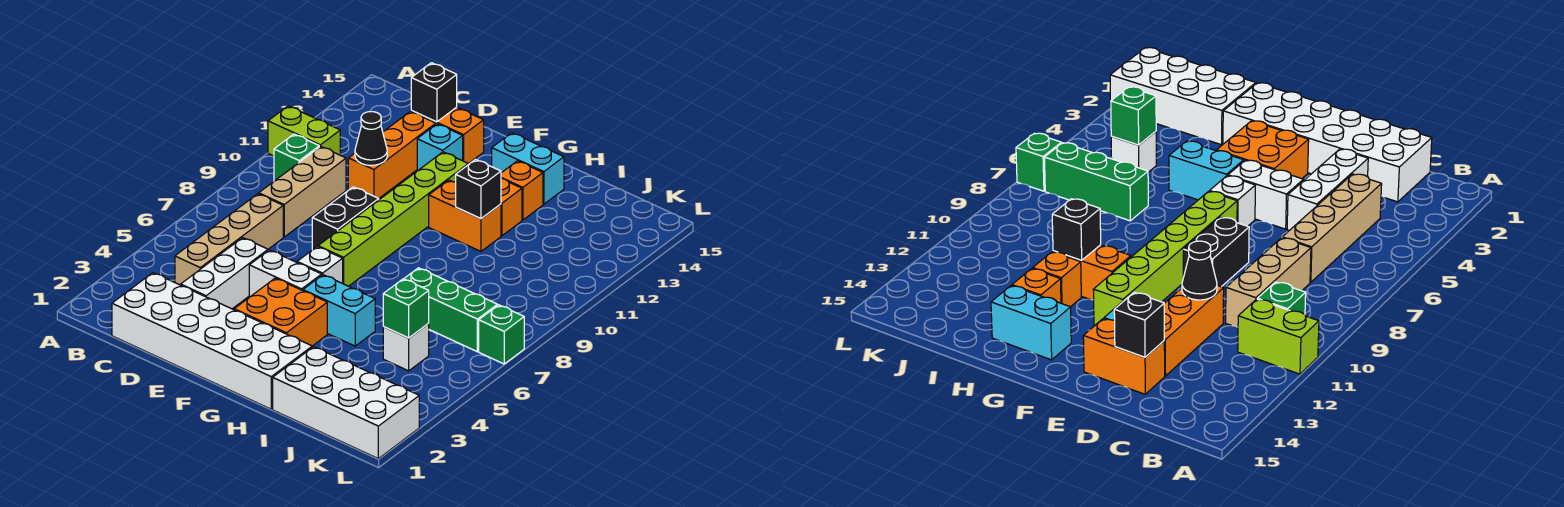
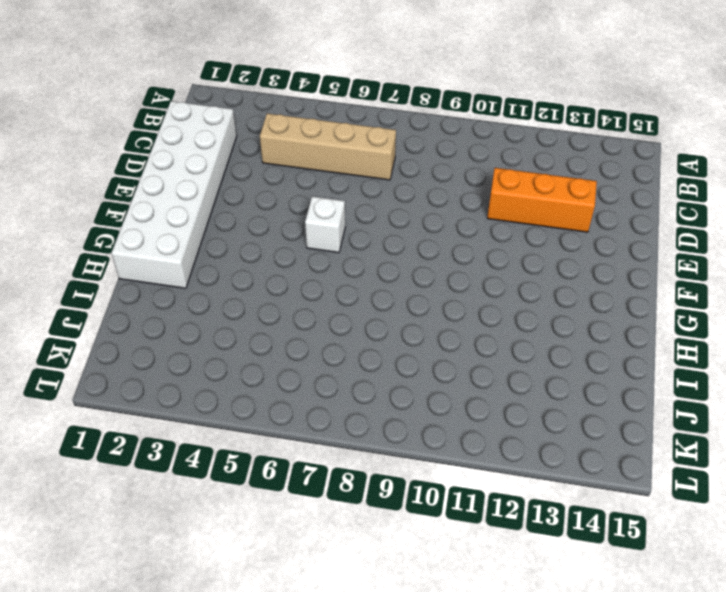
none -> lime brick A11:B11 level 1
none -> green brick B10 level 1
none -> tan brick C8:C10 level 1

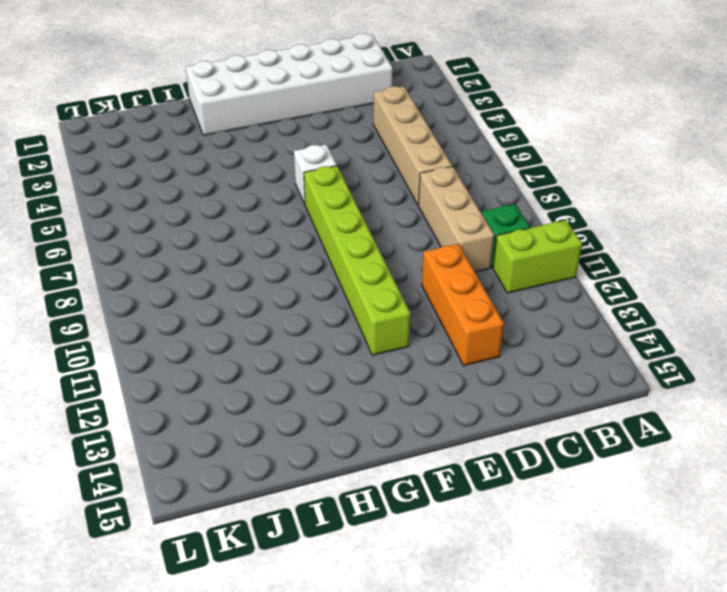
none -> white brick D3:D5 level 1
none -> orange brick D14:E14 level 1
none -> white brick E5:F5 level 1

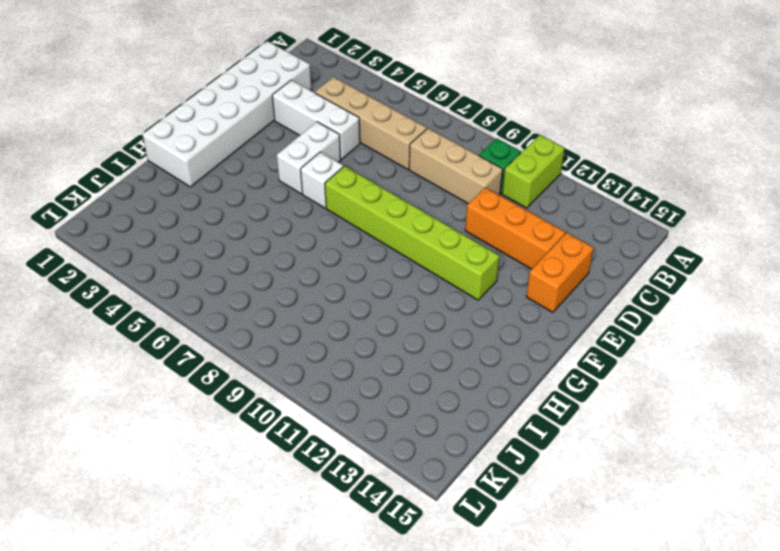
none -> black brick E8:E9 level 1
none -> cyan brick E13 level 1
none -> orange brick F3:G4 level 1

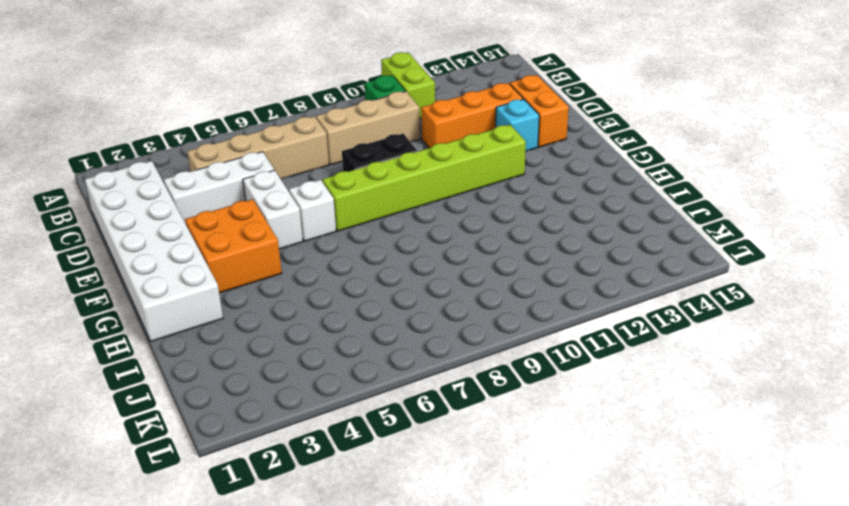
none -> cyan brick G5:H5 level 1
none -> orange brick G11:H11 level 1
none -> cyan brick G14:H14 level 1

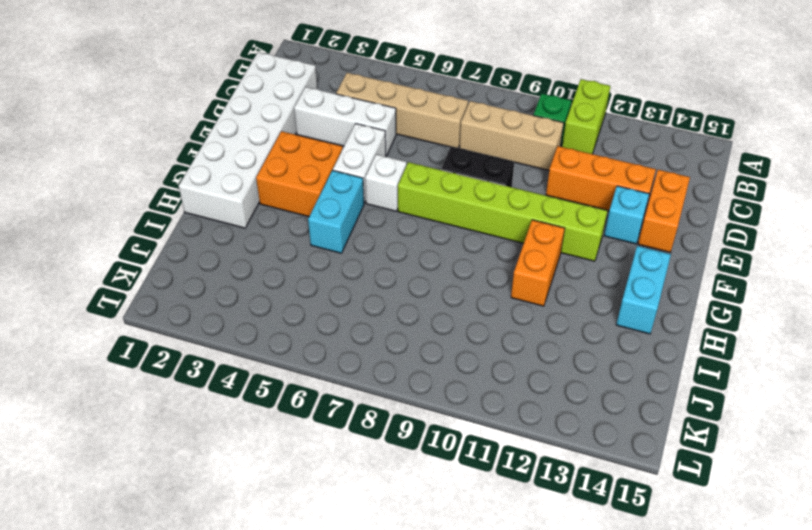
none -> orange brick H12 level 1
none -> orange brick H13 level 1
none -> white brick I1:L2 level 1

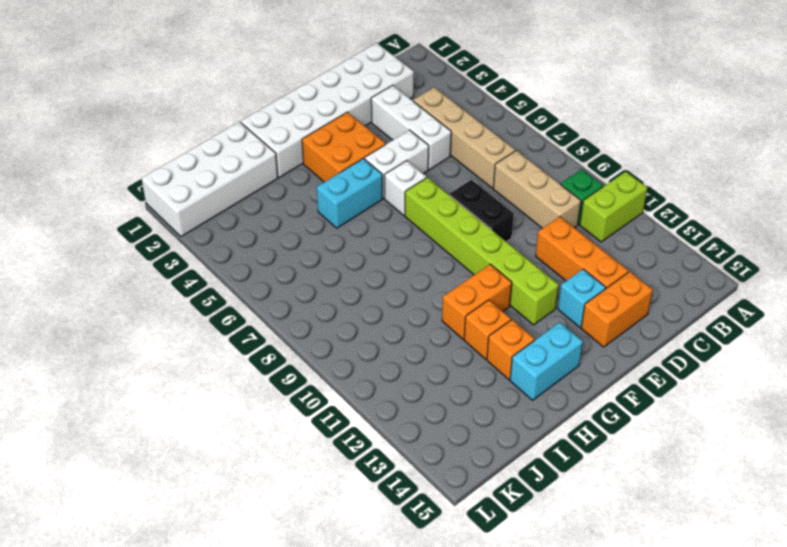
none -> green brick I7:K7 level 1
none -> white brick J5 level 1
none -> green brick L7 level 1

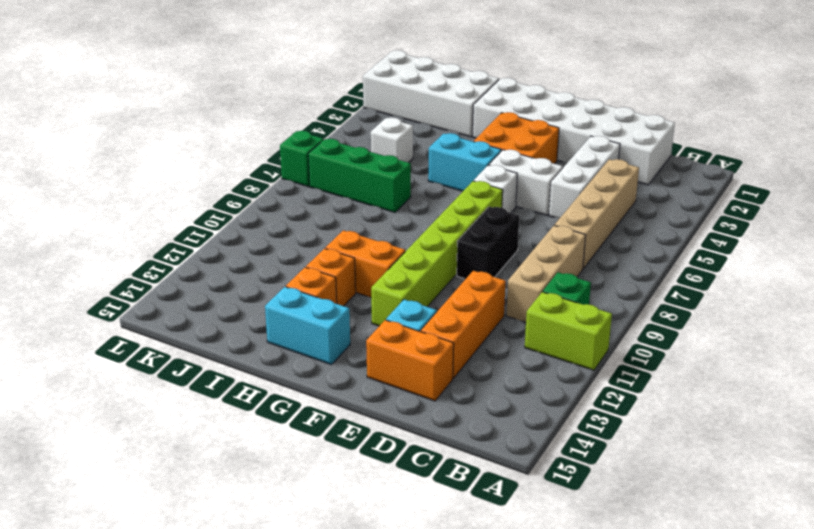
none -> black cone D11 level 2
none -> black brick D14 level 2
none -> black brick H11 level 2

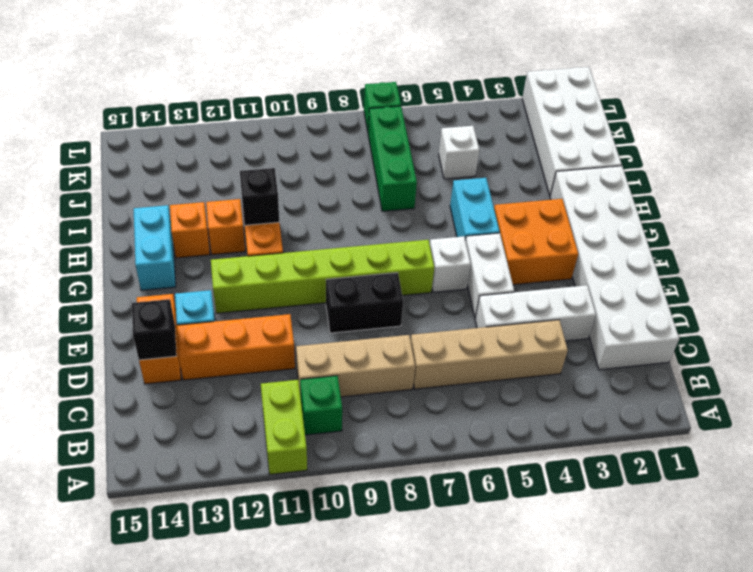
none -> black cone D11 level 2
none -> green brick J5 level 2

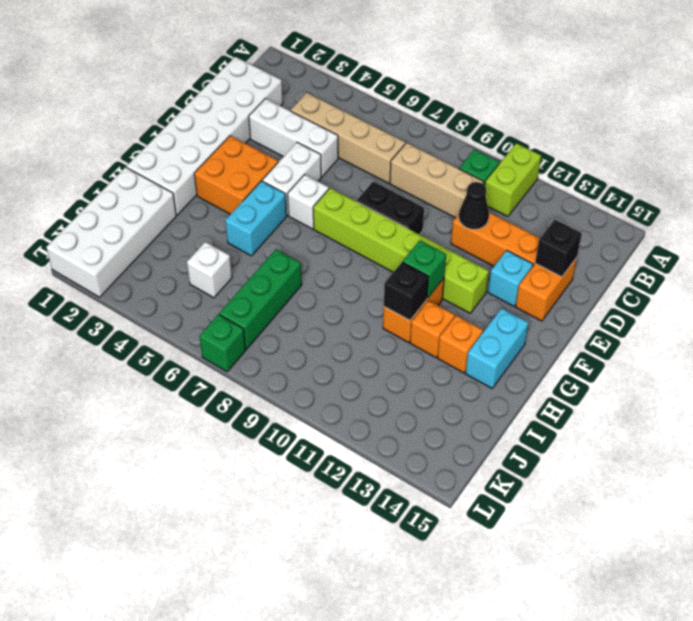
green brick G11 level 2 -> green brick J5 level 2

